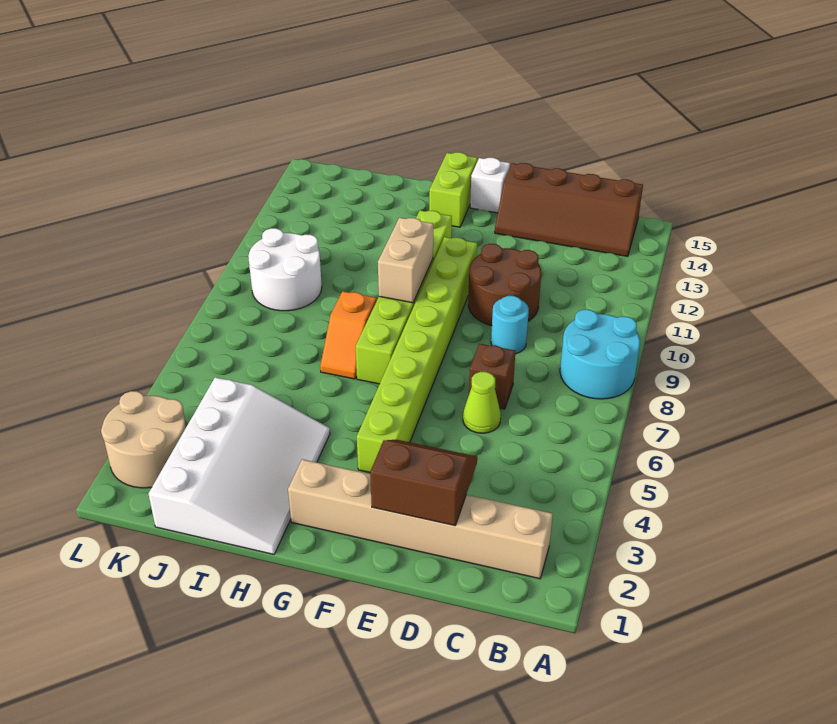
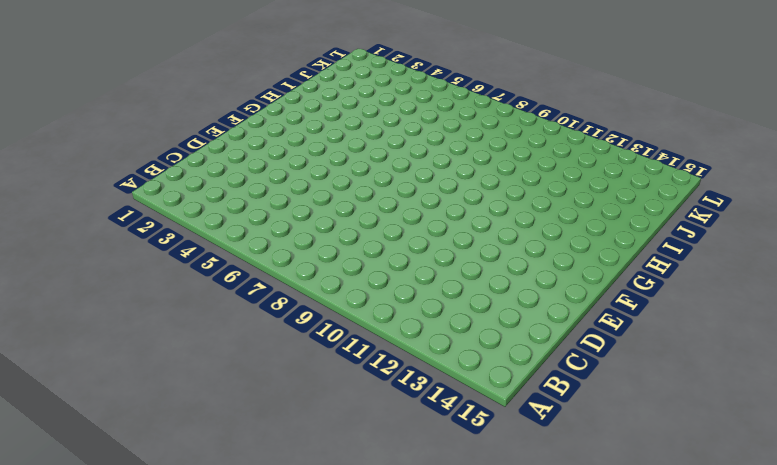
none -> cyan round brick A8:B9 level 1
none -> tan brick B2:G2 level 1
none -> brown slope B14:E15 level 1 top 15

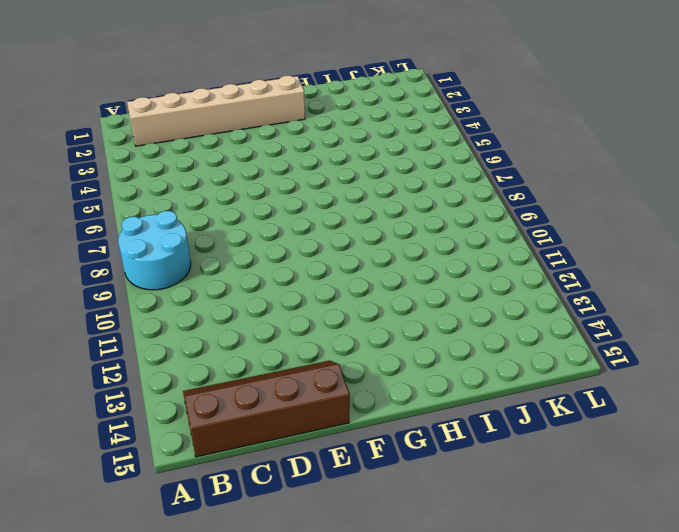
none -> lime cone D6 level 1
none -> brown brick D7 level 1
none -> cyan round brick D9 level 1

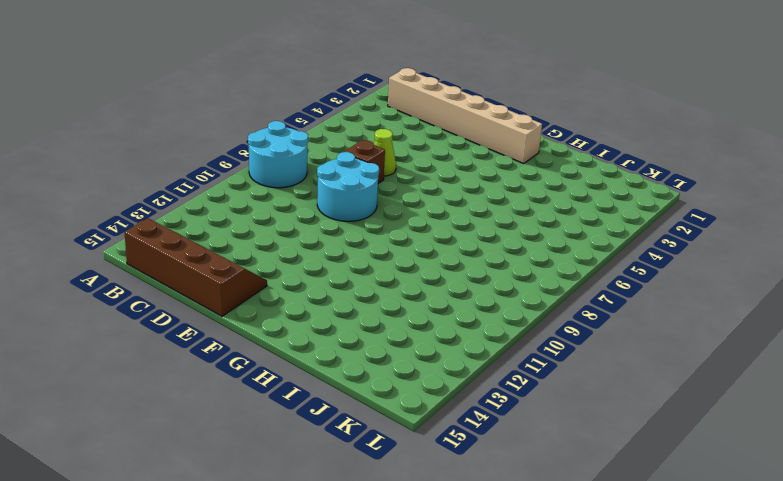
cyan round brick D8:E9 level 1 -> cyan round brick D9 level 1
none -> brown round brick D10:E11 level 1
none -> lime brick F4:F11 level 1
none -> white brick F15 level 1

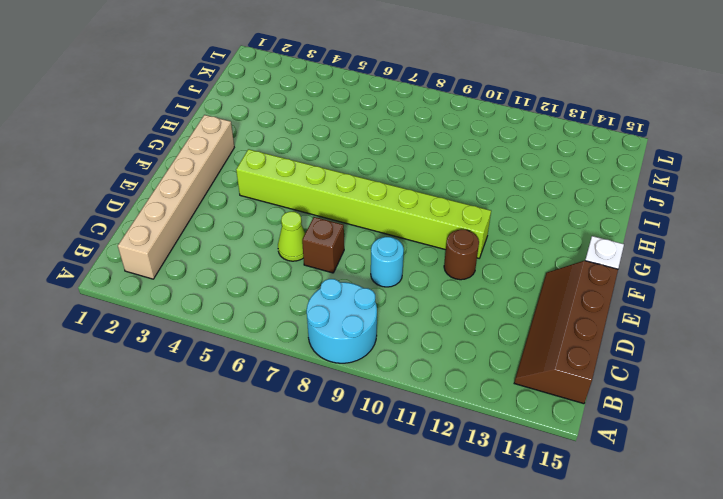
brown round brick E11 level 1 -> brown round brick D10:E11 level 1
none -> lime brick G7:G12 level 1
none -> lime brick G14:G15 level 1
none -> white slope H1:J4 level 1 top J

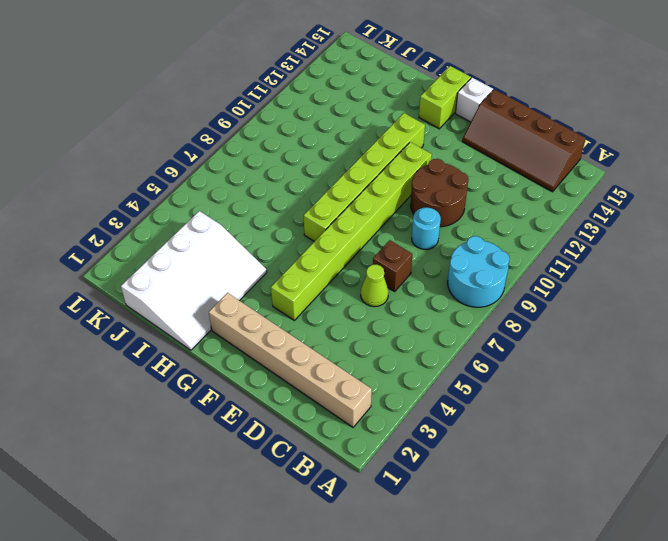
none -> orange slope H7:H8 level 1 top 8
none -> white round brick J9:K10 level 1
none -> tan round brick K2:L3 level 1

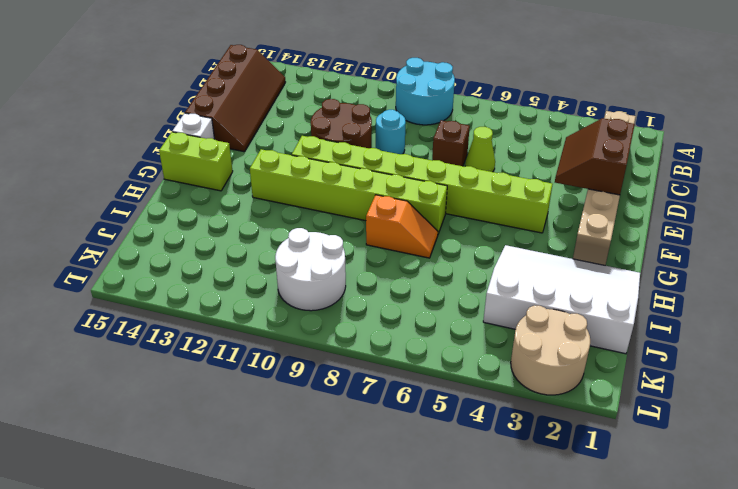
none -> tan brick G9:G10 level 2

